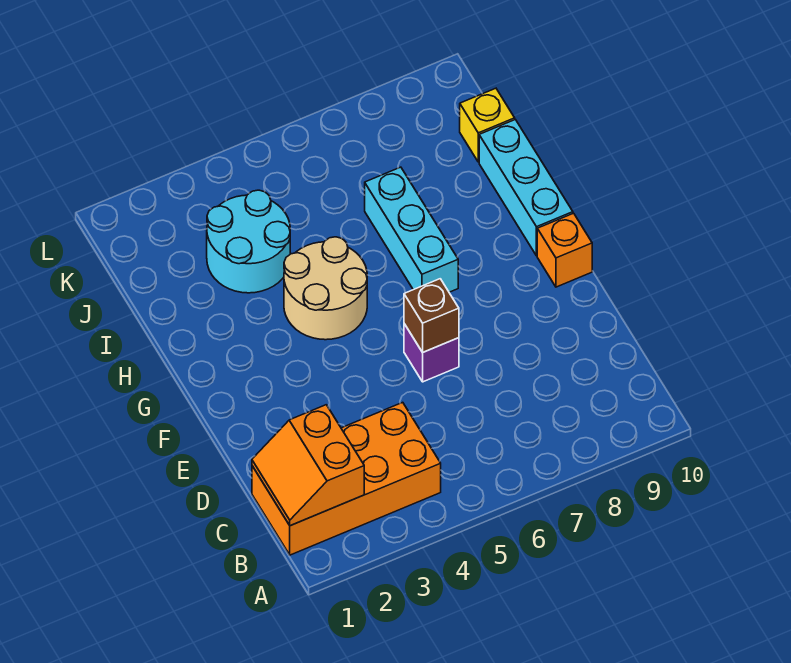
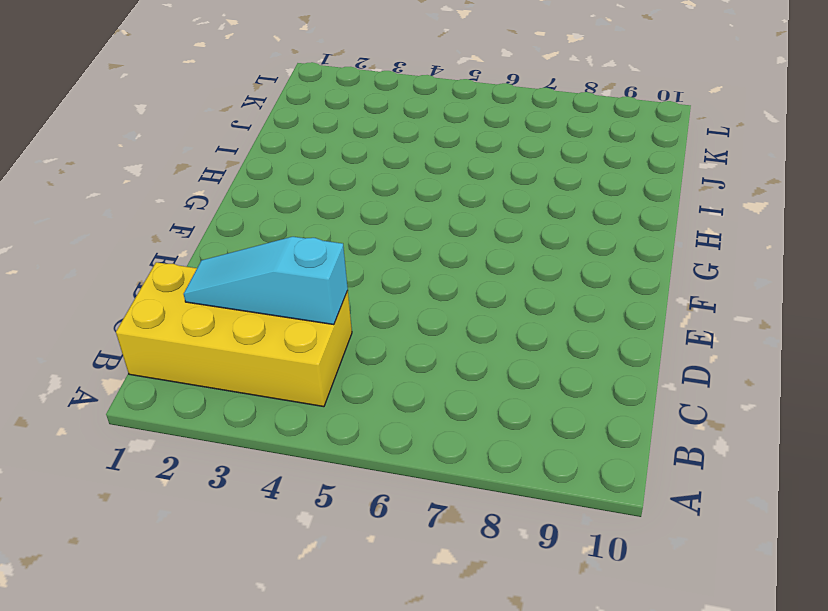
yellow brick B1:C4 level 1 -> orange brick B1:C4 level 1
cyan slope C2:C4 level 2 top 4 -> orange slope B1:C2 level 2 top 2
none -> purple brick E6 level 1
none -> orange brick F10 level 1

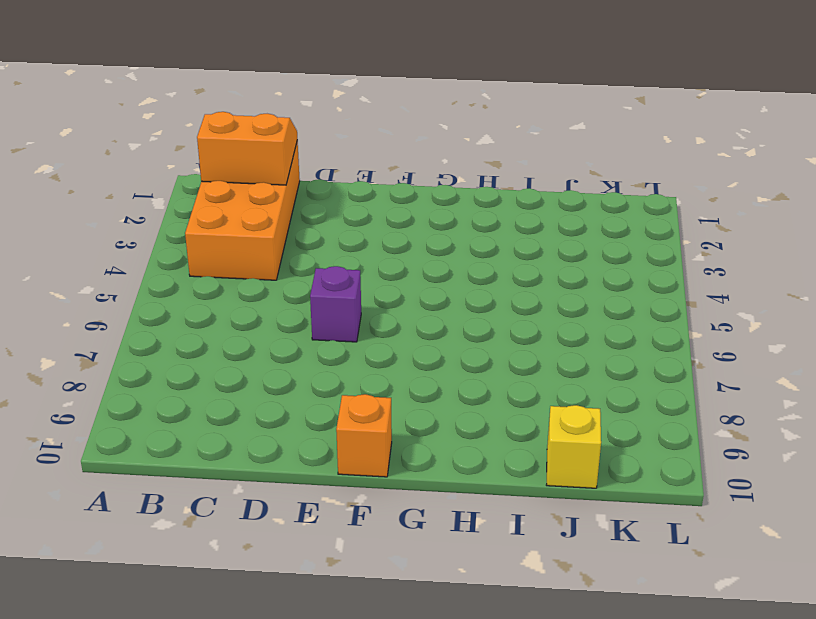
none -> tan round brick G4:H5 level 1
none -> cyan brick G7:I7 level 1

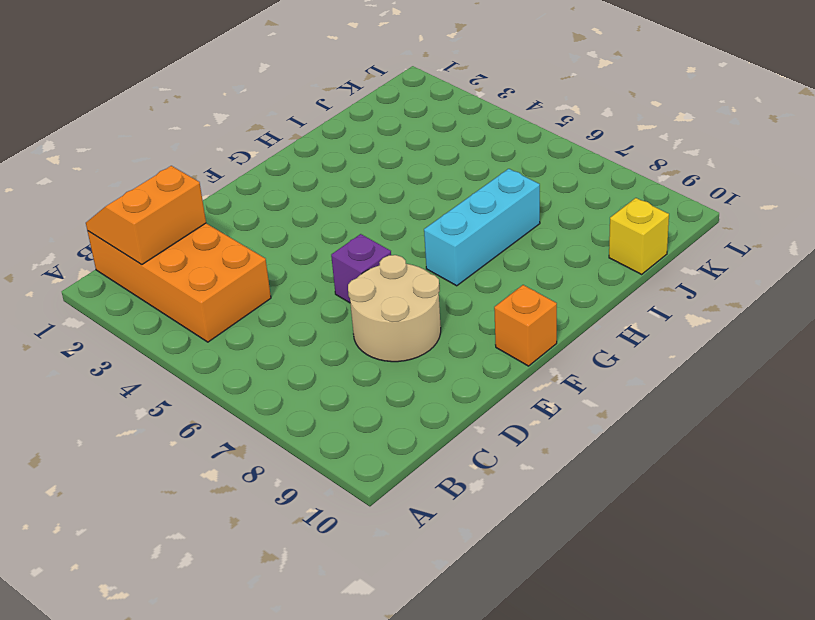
tan round brick D7:E8 level 1 -> tan round brick G4:H5 level 1
none -> cyan brick G10:I10 level 1
none -> cyan round brick I3:J4 level 1

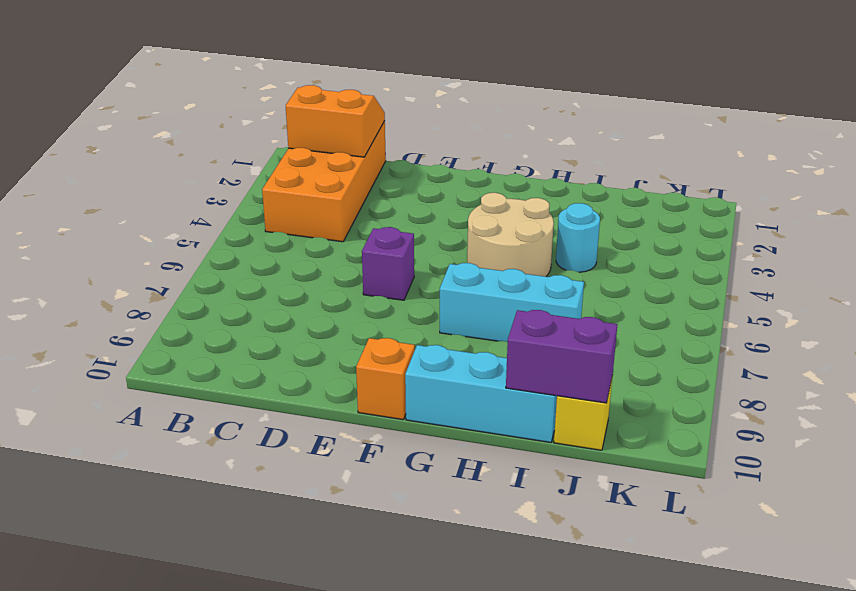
cyan round brick I4 level 1 -> cyan round brick I3:J4 level 1
purple brick I10:J10 level 2 -> none
none -> brown brick E6 level 2

